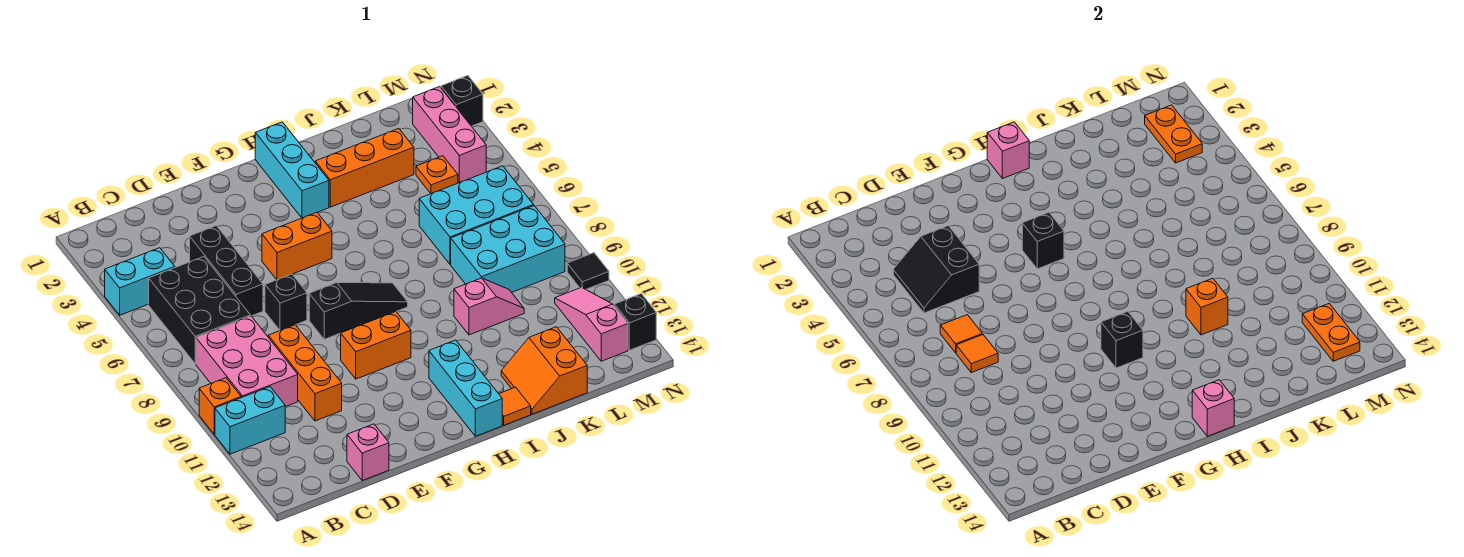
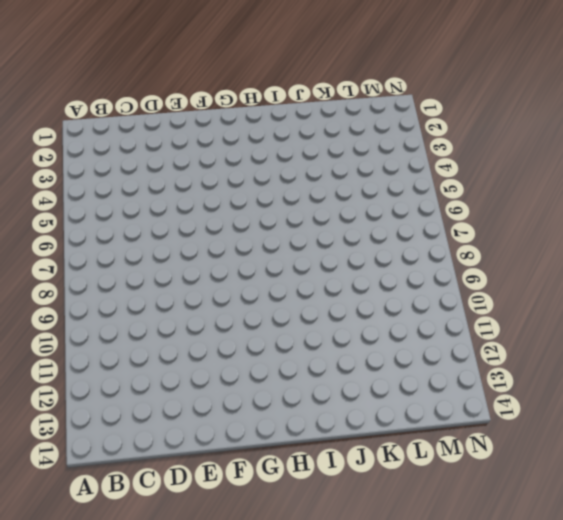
none -> cyan brick A4:B4 level 1
none -> orange brick A10 level 1
none -> cyan brick A11:B11 level 1
none -> black brick B5:C7 level 1

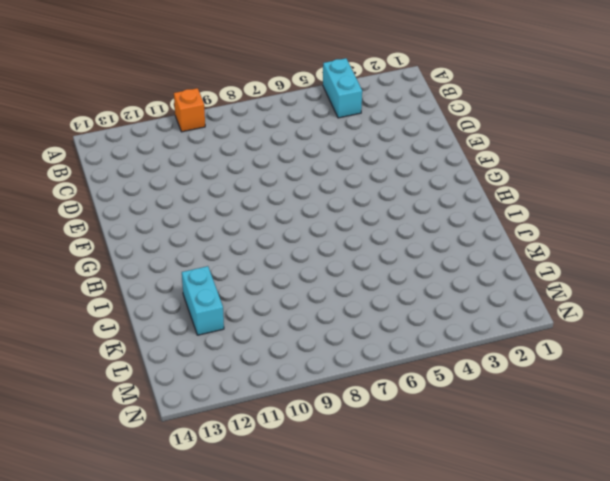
cyan brick J12:K12 level 1 -> cyan brick A11:B11 level 1
none -> black brick B5:C7 level 1
none -> pink brick B8:C10 level 1
none -> black brick D4:D6 level 1
none -> orange brick D9:D11 level 1

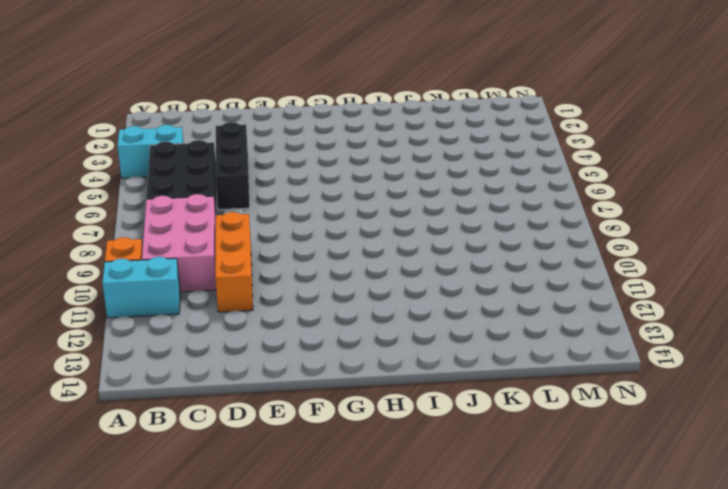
none -> pink brick D14 level 1
none -> black brick E7 level 1
none -> orange brick F5:G5 level 1
none -> black slope F8:H8 level 1 top F

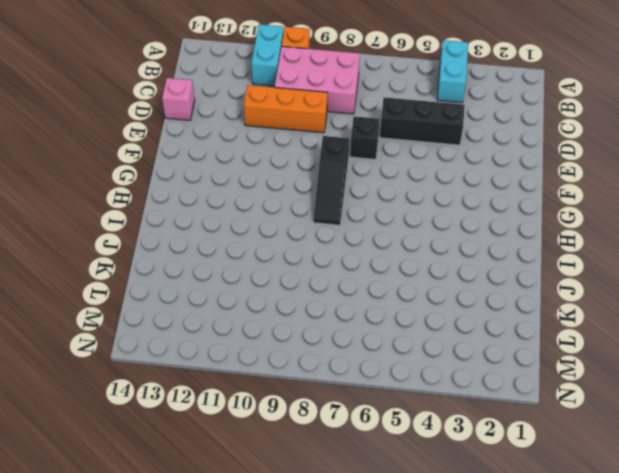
none -> black brick B5:C7 level 1
none -> orange brick F5:G5 level 1
none -> orange brick F10:G10 level 1
none -> cyan brick H1:H3 level 1

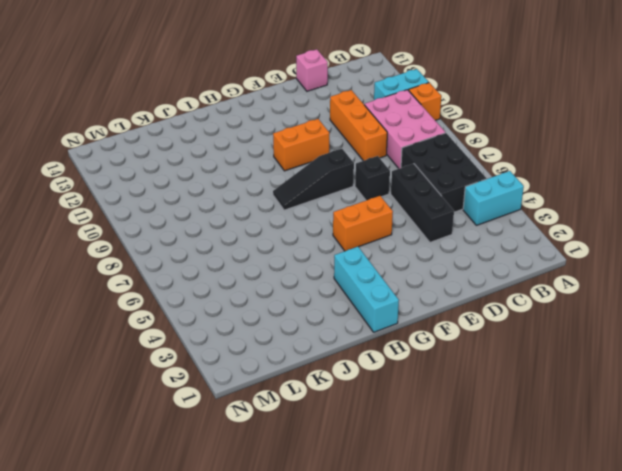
none -> cyan brick H12:H14 level 1
none -> orange brick I3:K3 level 1
none -> orange tile I14 level 1
none -> pink slope J10:K10 level 1 top J

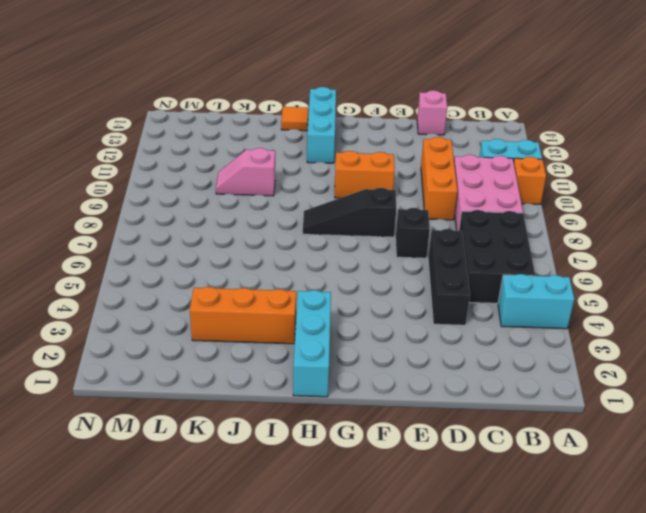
none -> orange brick F5:G5 level 1
none -> orange slope J13:K14 level 1 top K
none -> cyan brick K6:M7 level 1
none -> cyan brick K8:M9 level 1

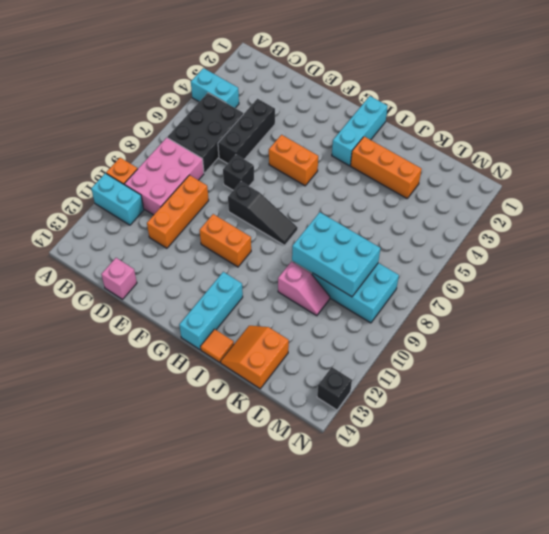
cyan brick J8:L9 level 2 -> cyan brick K6:M7 level 1
none -> orange plate L4 level 1
none -> pink brick M2:M4 level 1
none -> pink slope M11:M13 level 1 top 13
none -> black brick N2 level 1

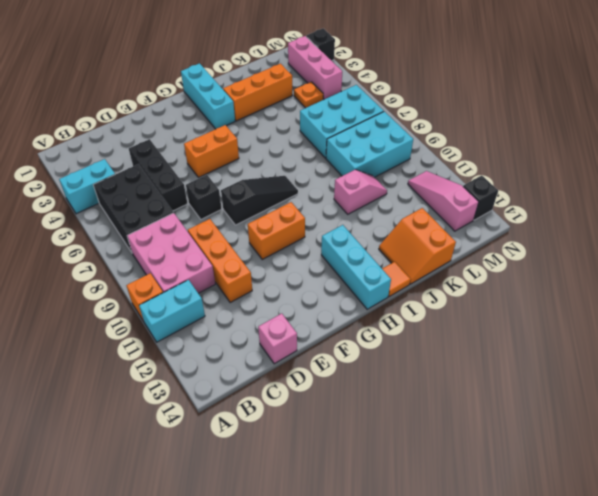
none -> black tile N10 level 1
none -> black slope C4:D5 level 2 top D
none -> orange tile C7 level 2
none -> orange tile C8 level 2

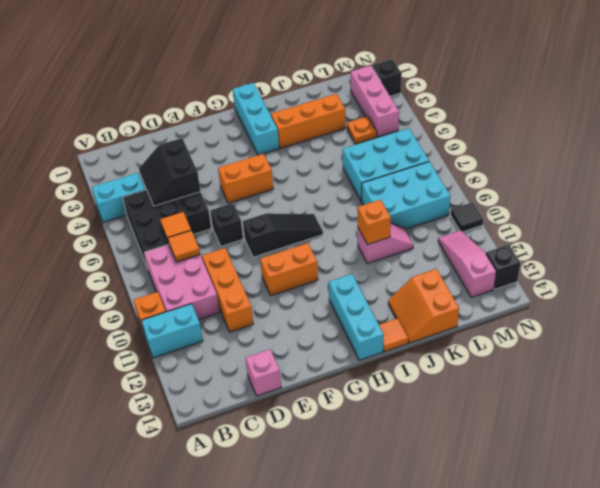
none -> black brick G5 level 2
none -> black brick G10 level 2
none -> pink brick H1 level 2
none -> pink brick H14 level 2

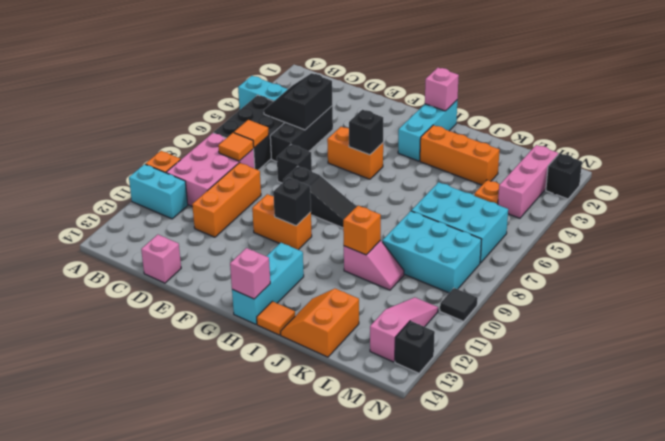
none -> orange plate M2:M3 level 2
none -> orange plate M12:M13 level 2

